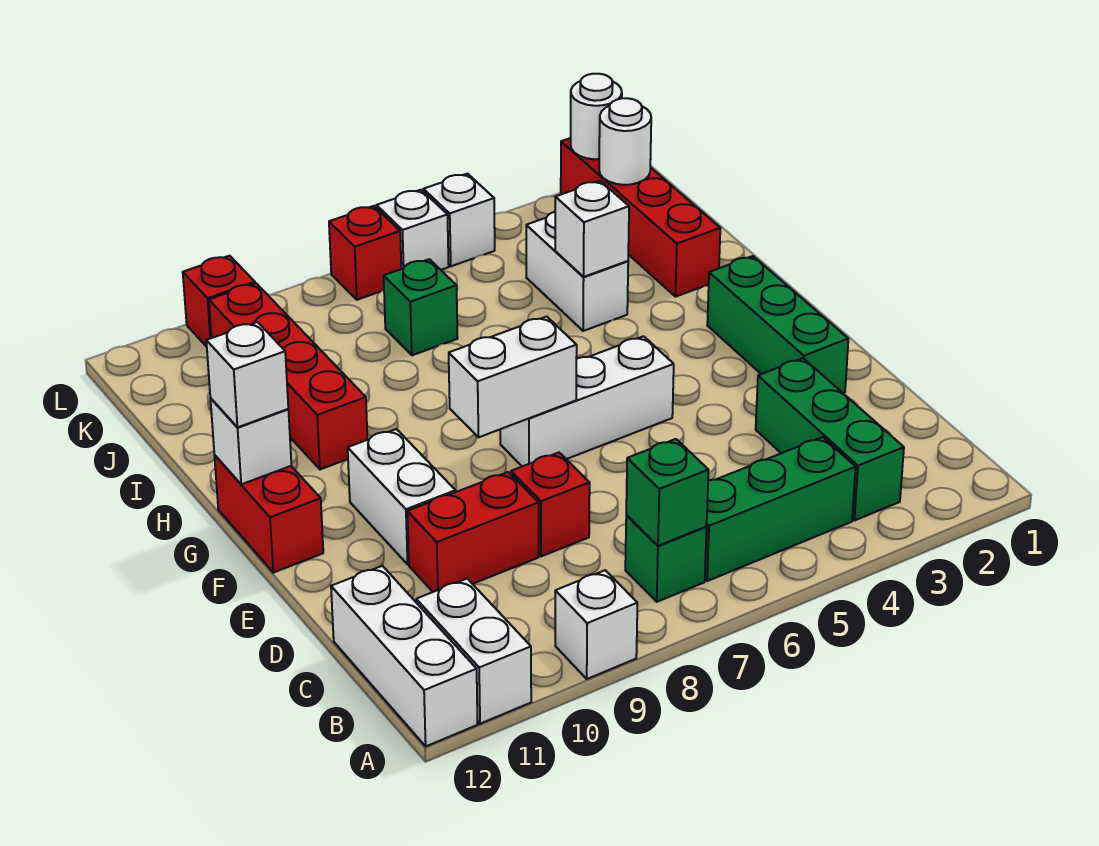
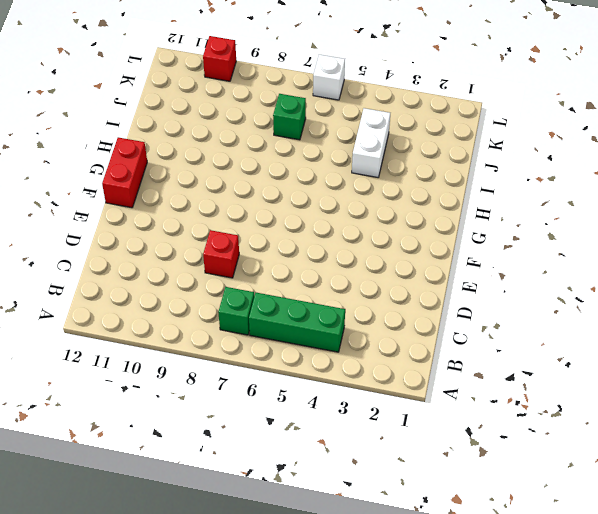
none -> white brick A9 level 1
none -> white brick A11:B11 level 1
none -> white brick A12:C12 level 1

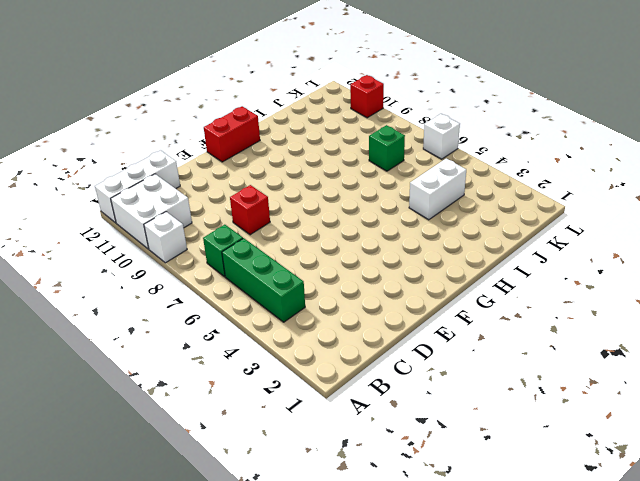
white brick A10:B11 level 1 -> white brick A11:B11 level 1
none -> green brick B3:D3 level 1
none -> red brick D9:D10 level 1
none -> green brick E2:G2 level 1

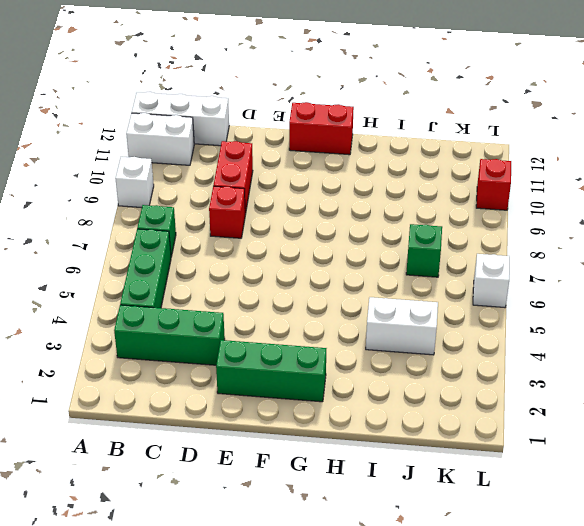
none -> white brick E10:F10 level 1
none -> white brick F5:F7 level 1
none -> red brick H10:K10 level 1

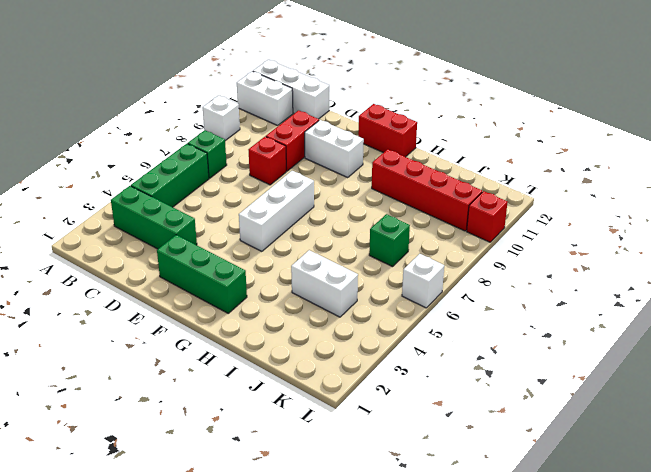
none -> red brick I2:L2 level 1
none -> white brick L5 level 1
none -> red brick L7 level 1

